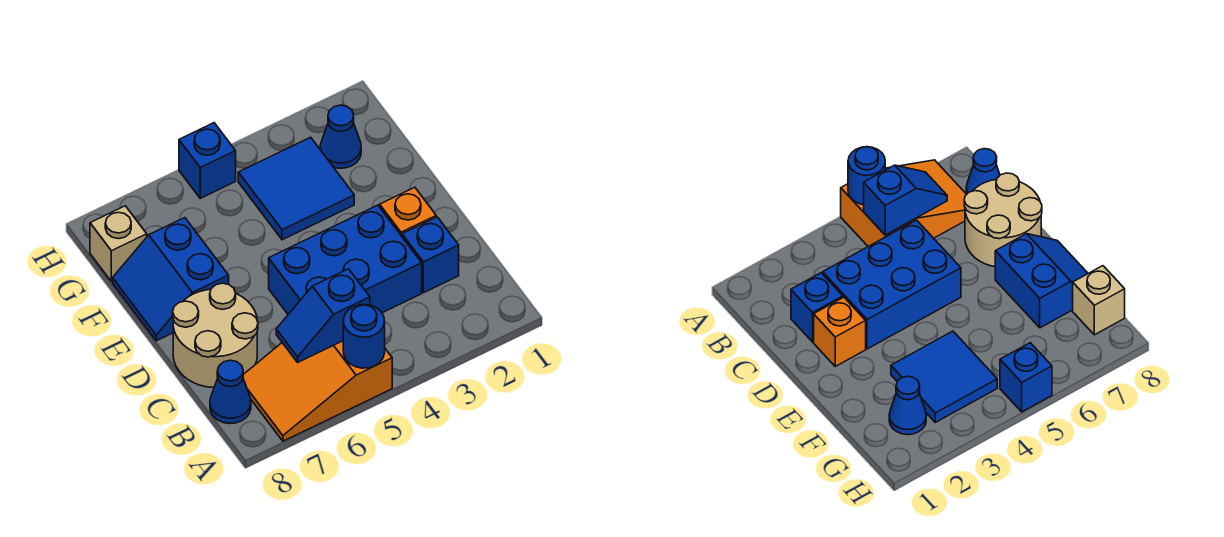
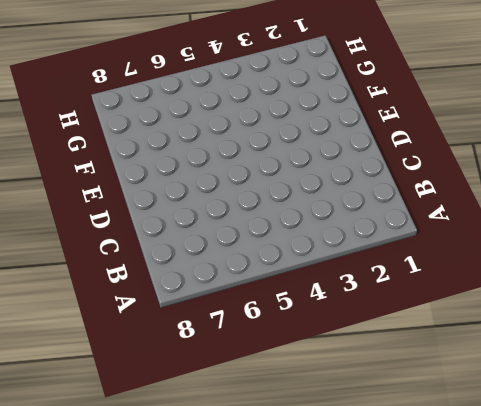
none -> orange slope A5:B7 level 1 top 5
none -> blue cone B8 level 1
none -> blue brick C2 level 1

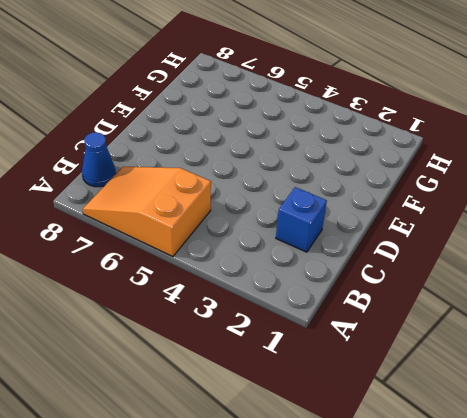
none -> blue brick C3:D5 level 1
none -> tan round brick C7:D8 level 1
none -> orange brick D2 level 1

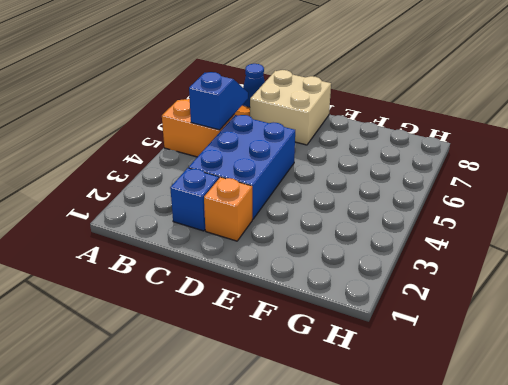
tan brick C7:D8 level 1 -> tan round brick C7:D8 level 1
none -> blue slope E7:F8 level 1 top 7
none -> blue tile F3:G4 level 1
none -> blue cone G2 level 1

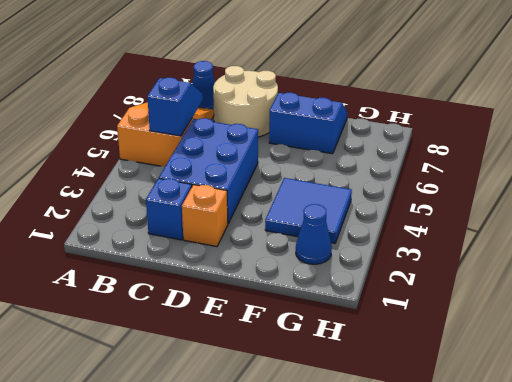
none -> tan brick G8 level 1
none -> blue brick H5 level 1
none -> blue round brick A5 level 2

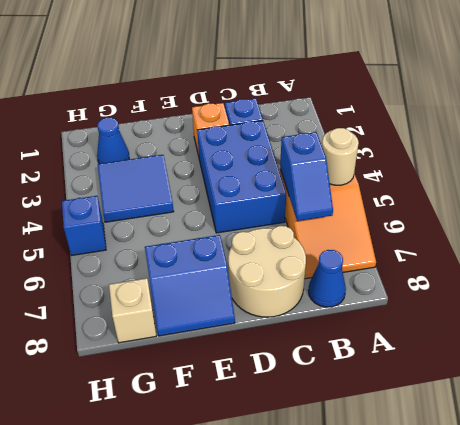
tan round brick A5 level 2 -> blue round brick A5 level 2

